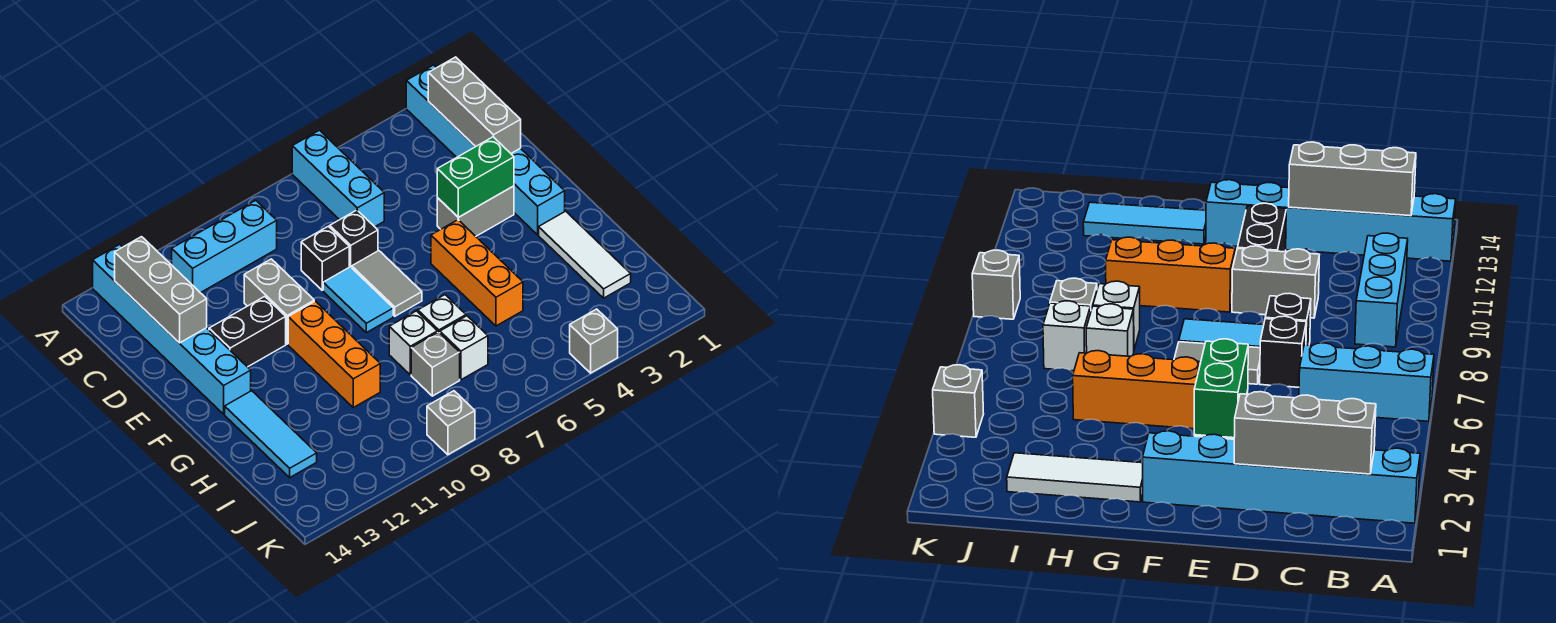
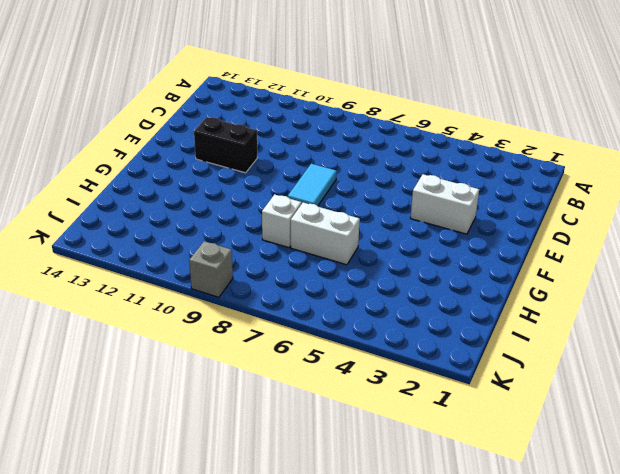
white brick E3:E4 level 1 -> grey brick E3:E4 level 1
white brick H6:H7 level 1 -> white brick H7 level 1
none -> cyan brick A2:F2 level 1
none -> cyan brick A6:C6 level 1
none -> cyan brick A13:F13 level 1

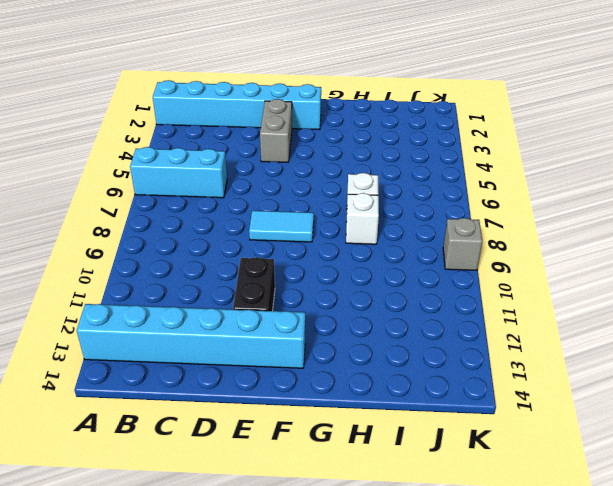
none -> cyan brick B9:B11 level 1
none -> black brick D7 level 1
none -> black brick D8 level 1

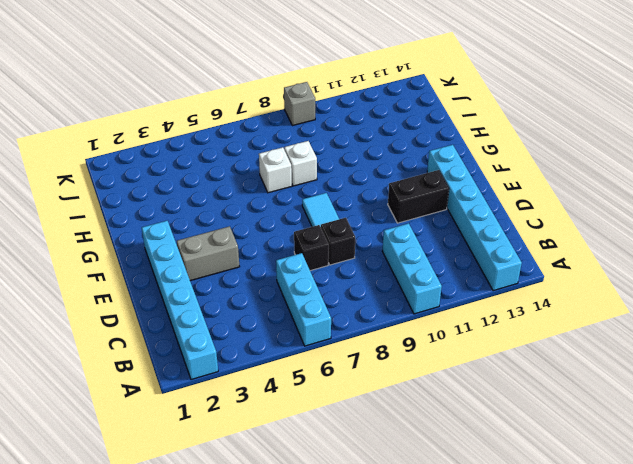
cyan brick A10:C10 level 1 -> cyan brick B9:B11 level 1
none -> grey brick D10:E10 level 1
none -> grey tile E7:F7 level 1
none -> orange brick F5:H5 level 1

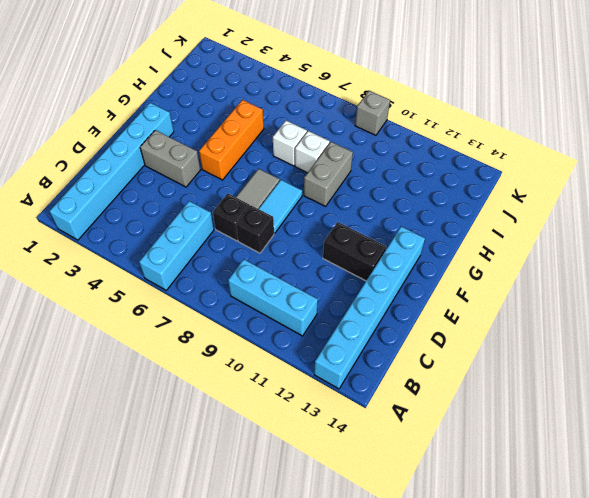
grey brick G9:H9 level 1 -> grey brick D10:E10 level 1
none -> orange brick F10:H10 level 1
none -> white tile G2:I2 level 1
none -> cyan tile G13:I13 level 1

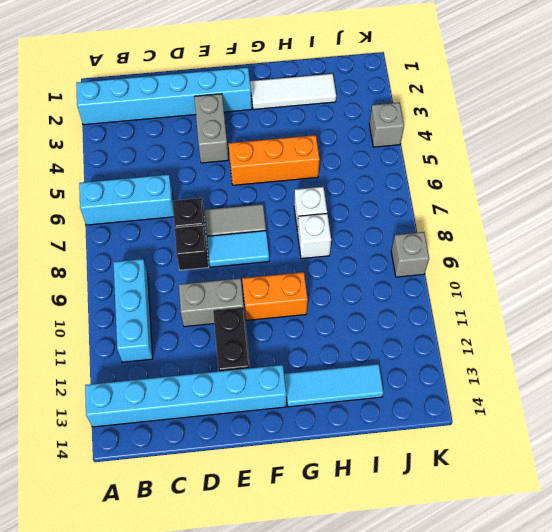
orange brick F10:G10 level 1 -> orange brick F10:H10 level 1
none -> white brick I7 level 1
none -> grey brick I8 level 1
none -> grey brick B2:D2 level 2

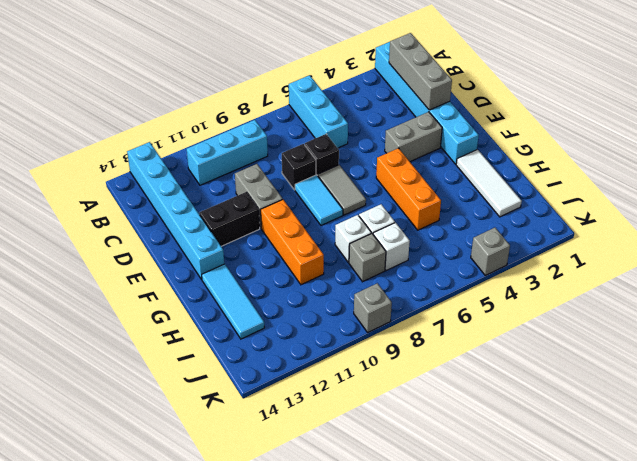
none -> grey brick B13:D13 level 2
none -> green brick E3:E4 level 2

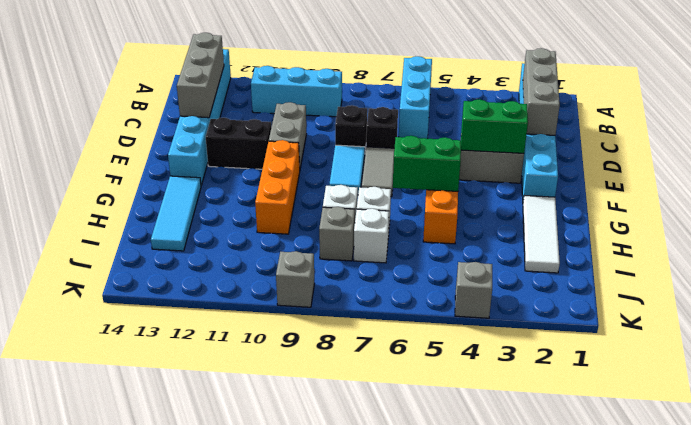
green brick G5:G6 level 2 -> none

